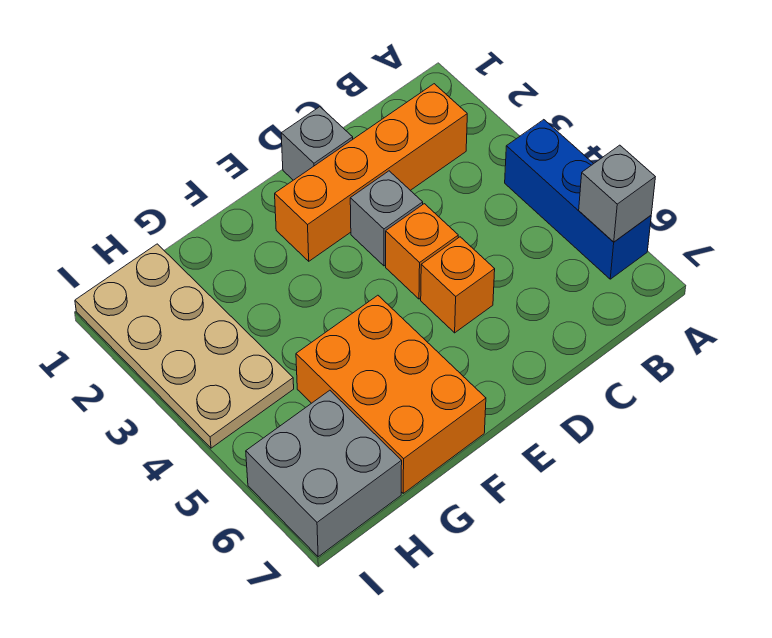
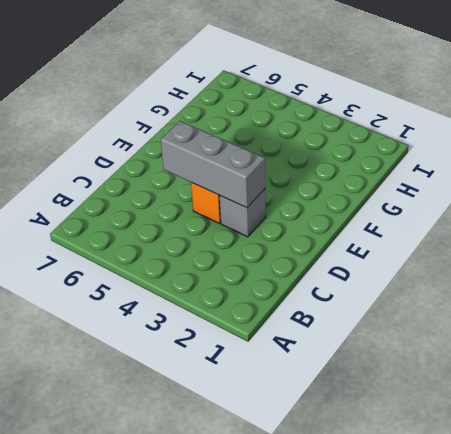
grey brick D3:D5 level 2 -> none
none -> blue brick A4:A6 level 1
none -> orange brick B2:E2 level 1

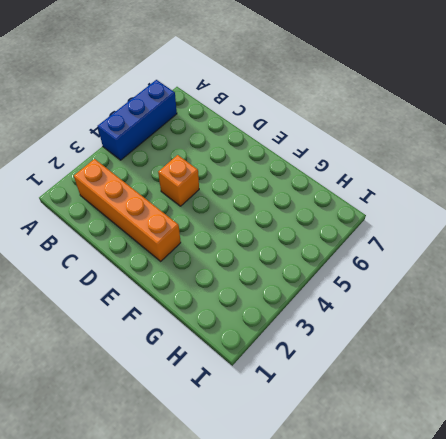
none -> grey brick D1 level 1
none -> grey brick D3 level 1

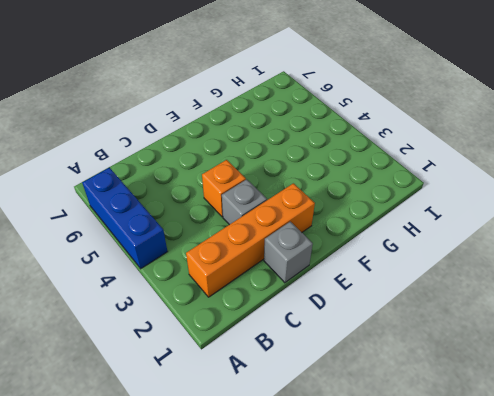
none -> orange brick D5 level 1
none -> orange brick F5:G7 level 1

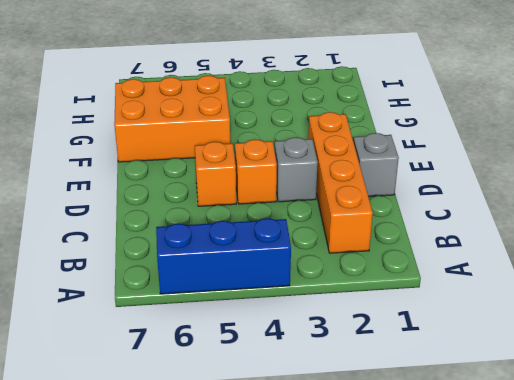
none -> tan plate H1:I4 level 1
none -> grey brick H6:I7 level 1

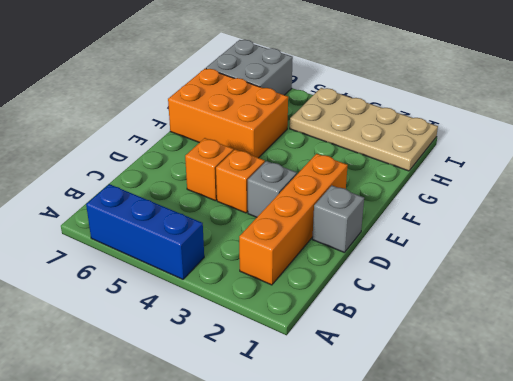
none -> grey brick A6 level 2

